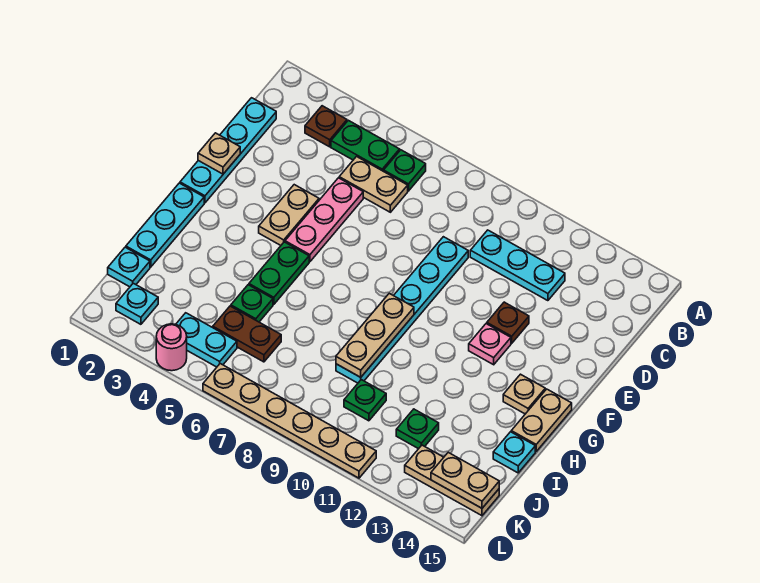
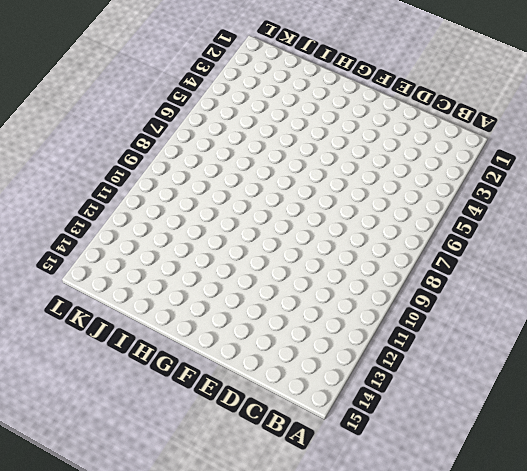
none -> brown plate B3 level 1
none -> green plate B4:B5 level 1
none -> green plate B6 level 1

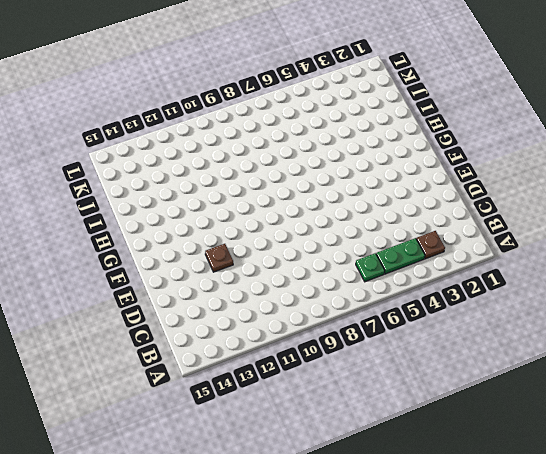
none -> cyan plate C1:F1 level 1
none -> tan plate C5:C6 level 1
none -> cyan plate C10:C12 level 1

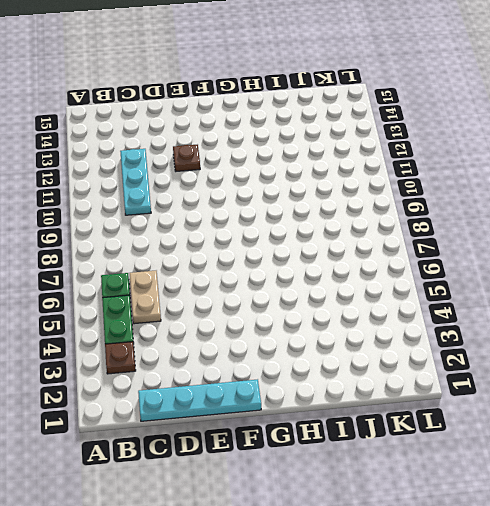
none -> pink plate D5:F5 level 1
none -> cyan plate D9:I9 level 1
none -> tan plate E4:F4 level 1

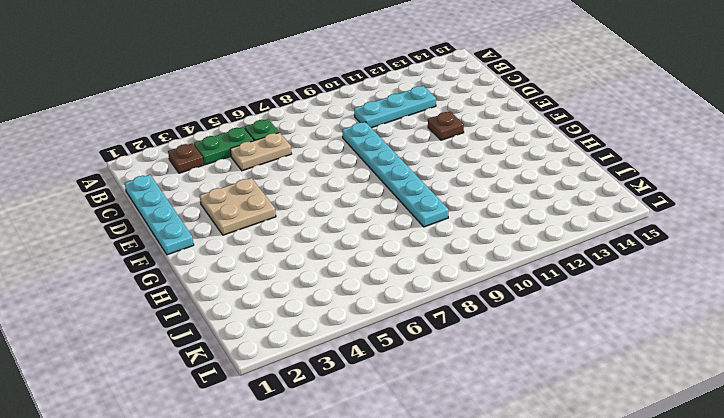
tan plate E3:F4 level 1 -> tan plate E4:F4 level 1
none -> pink plate D5:F5 level 1
none -> pink plate F12 level 1
none -> cyan plate G1:I1 level 1

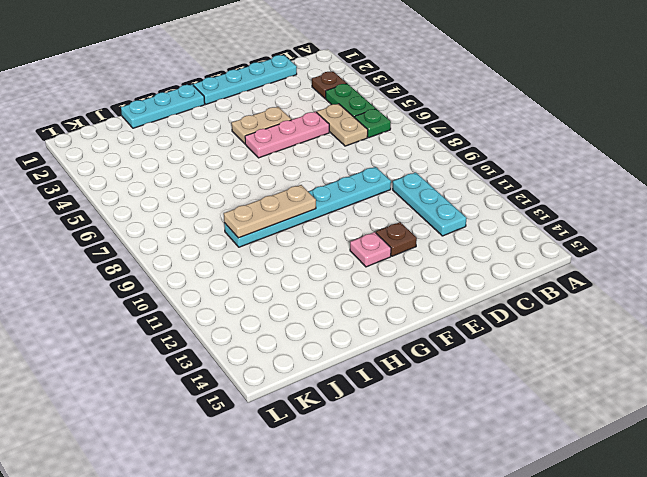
none -> green plate G5:H5 level 1
none -> tan plate G14 level 1
none -> tan plate G15:H15 level 1

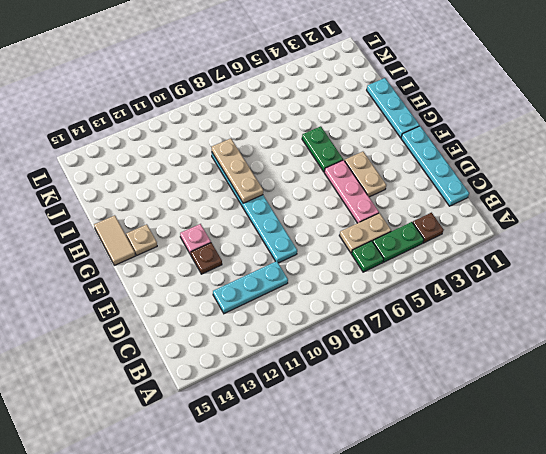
tan tile G15:H15 level 1 -> tan plate G15:H15 level 1
none -> green plate I5 level 1
none -> cyan plate I15 level 1
none -> cyan plate J1 level 1

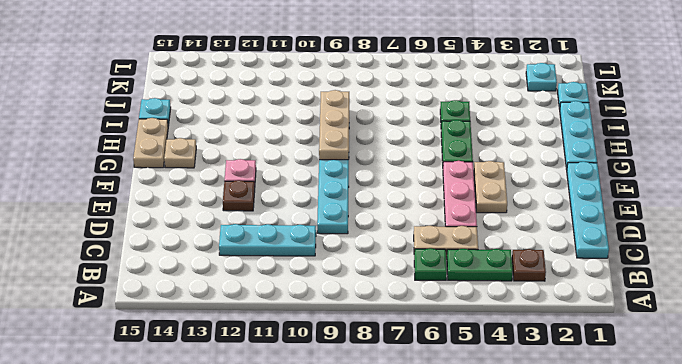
none -> brown plate J5:J6 level 1
none -> green plate J10 level 1
none -> green plate J12 level 1

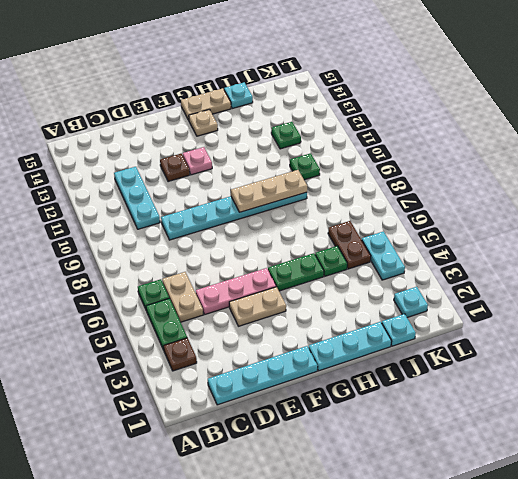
none -> tan plate K13:K15 level 1
none -> pink round brick L4 level 1
none -> tan plate L6:L11 level 1

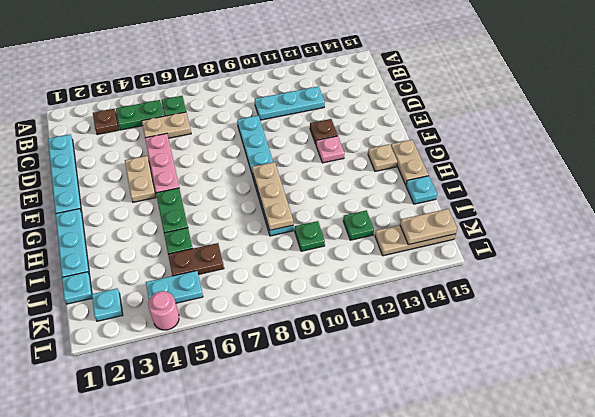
none -> tan plate L6:L11 level 1
none -> tan plate E1 level 2

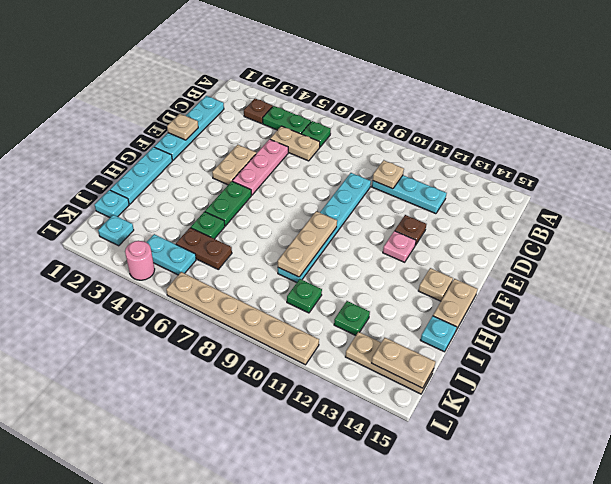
tan plate C10 level 2 -> none

